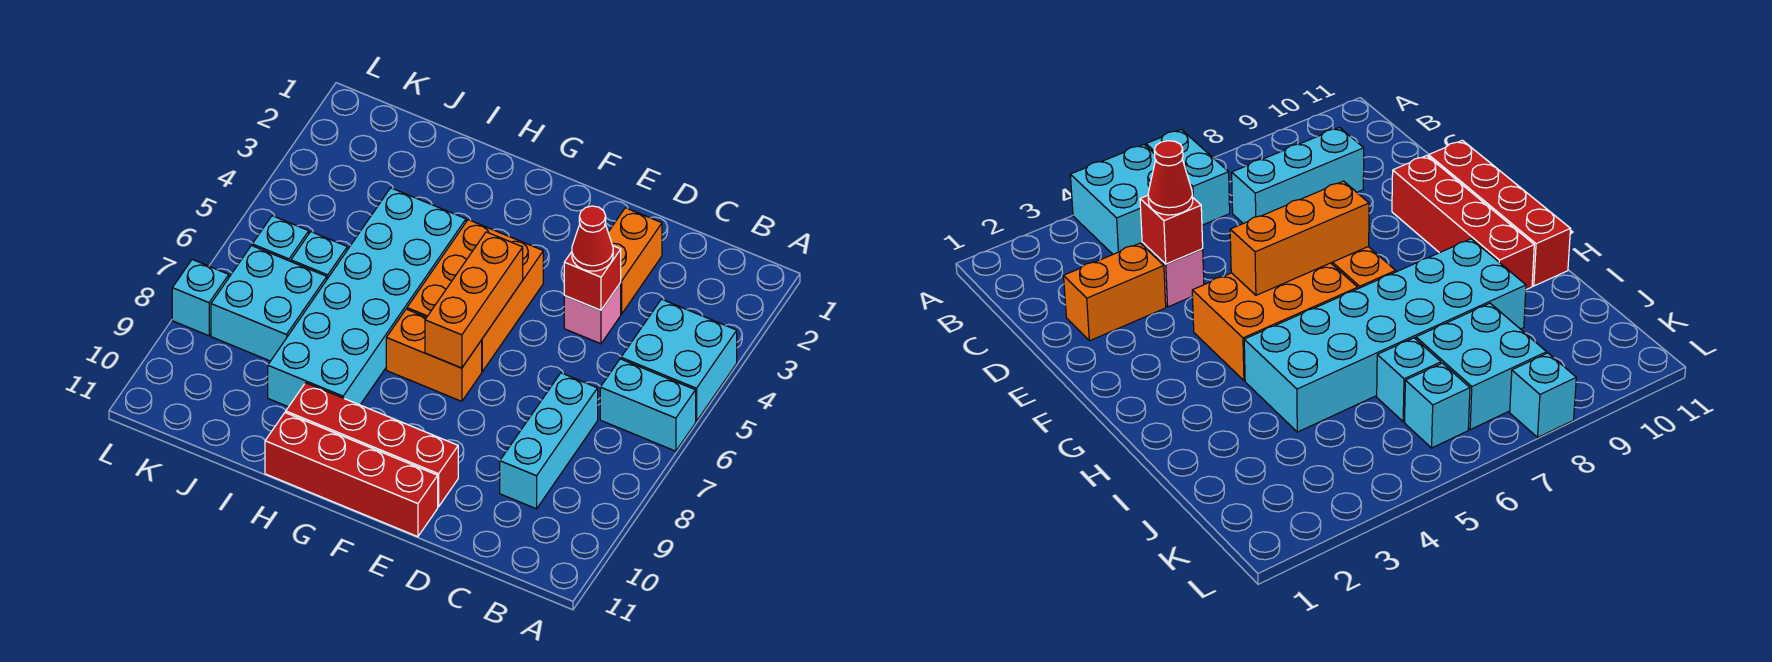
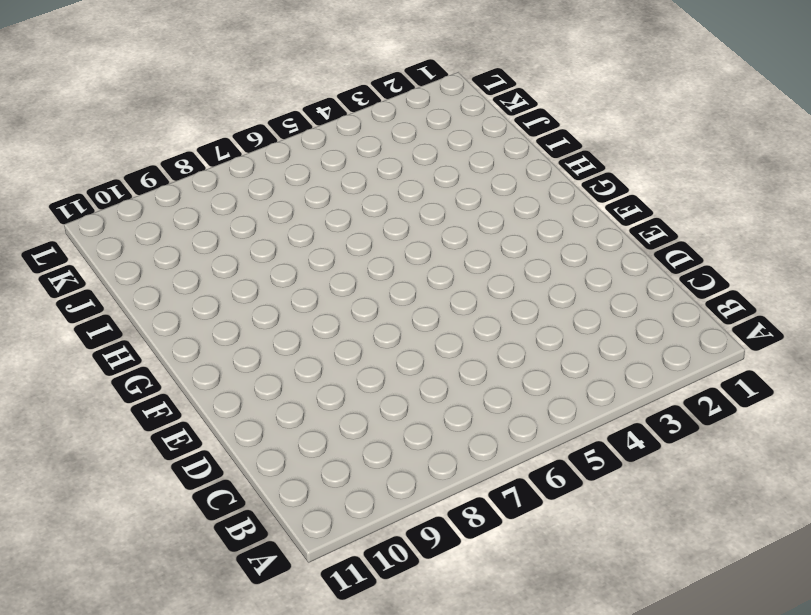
none -> cyan brick A4:B5 level 1
none -> cyan brick A6:B6 level 1
none -> cyan brick C7:C9 level 1

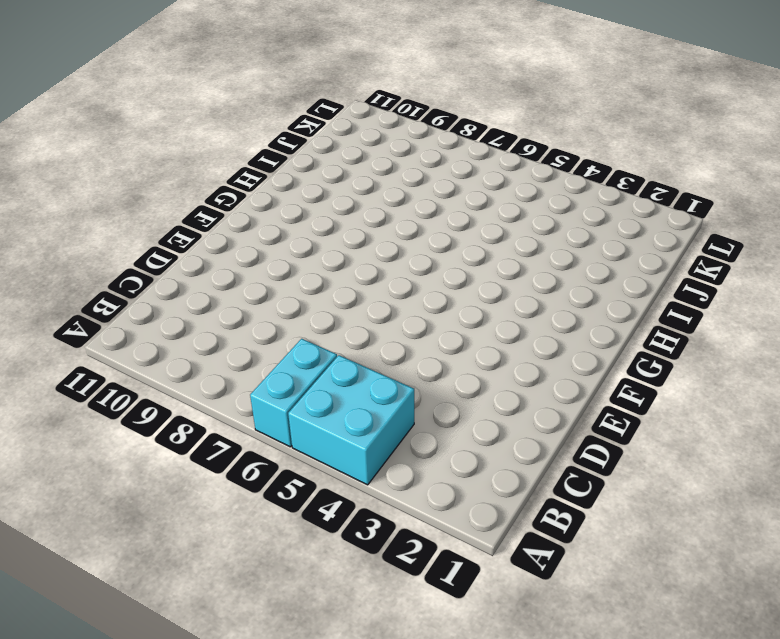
none -> cyan brick C7:C9 level 1
none -> orange brick D2:D3 level 1
none -> pink brick D4 level 1

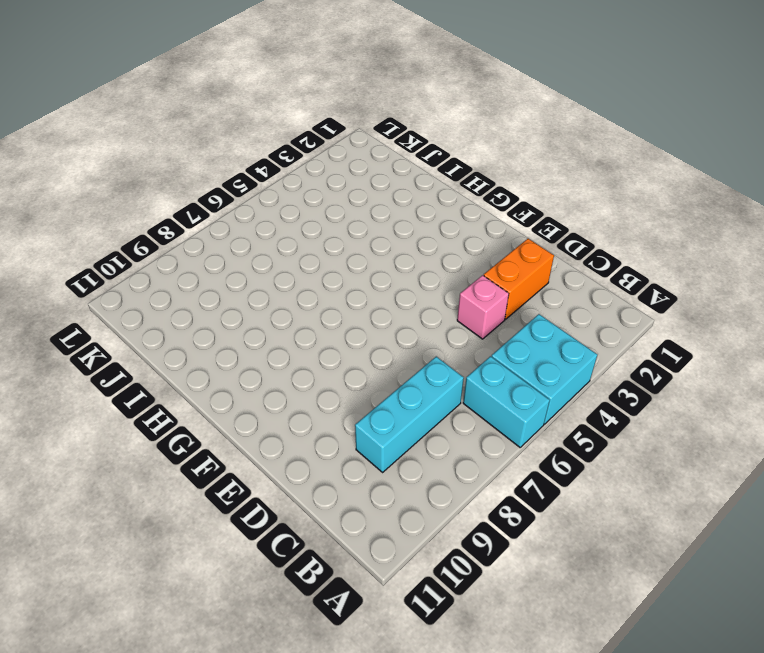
none -> red brick E10:H10 level 1
none -> red brick E11:H11 level 1
none -> orange brick F4:G6 level 1

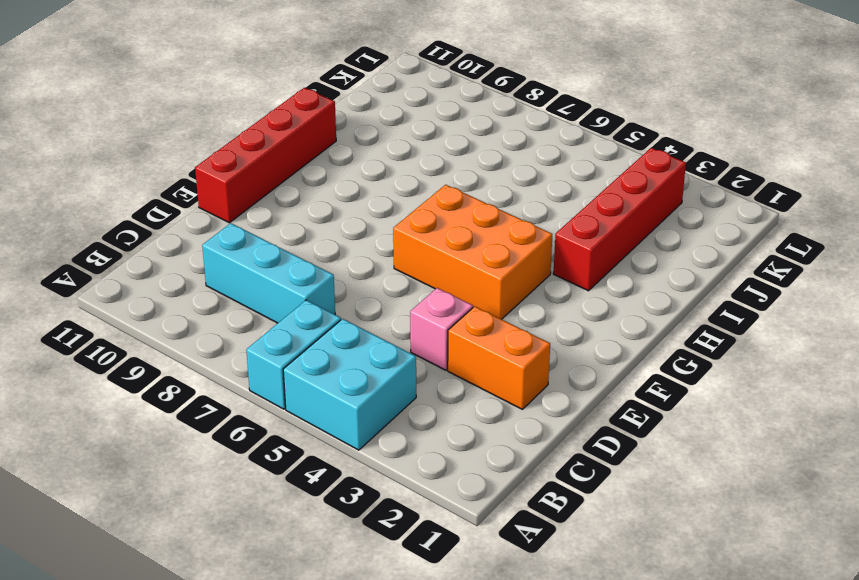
red brick H3:K3 level 1 -> red brick E10:H10 level 1
none -> orange brick F7:G7 level 1
none -> cyan brick H4:I9 level 1
none -> cyan brick J6 level 1

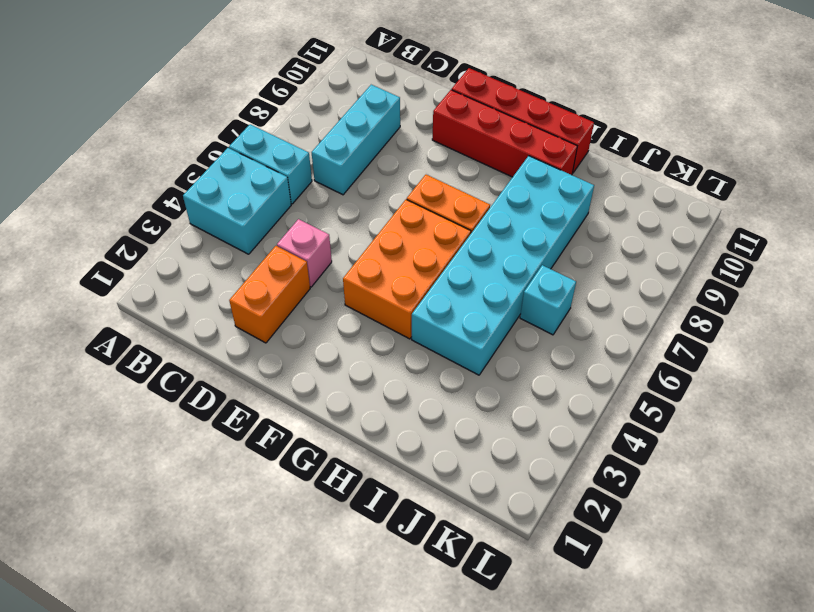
none -> cyan brick J7:K8 level 1
none -> cyan brick K6 level 1
none -> cyan brick L8 level 1

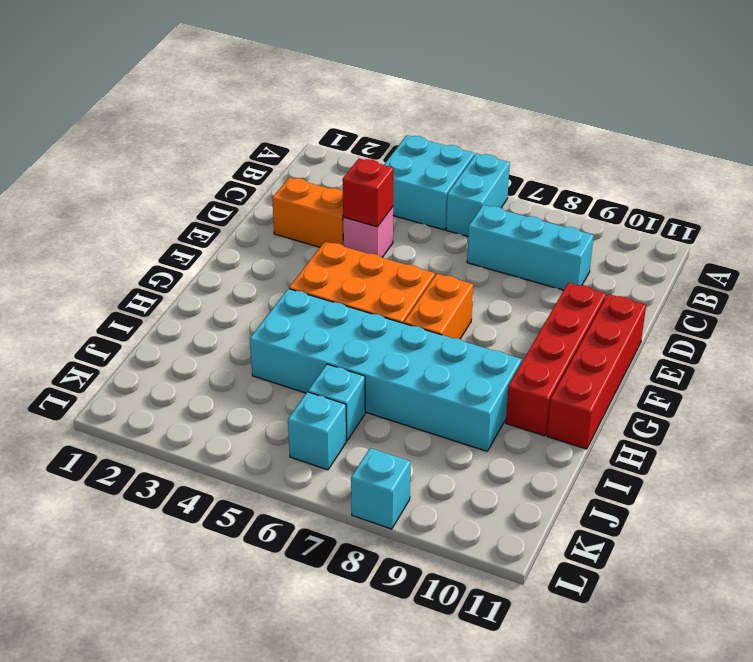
none -> cyan brick J7:K8 level 1
none -> orange brick F5:F7 level 2
none -> red cone D4 level 3

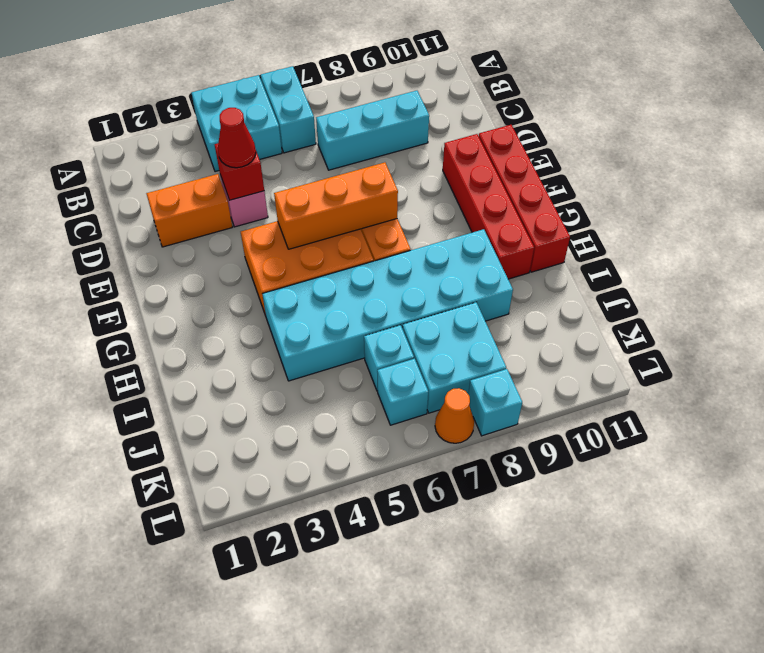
orange cone L7 level 1 -> none

